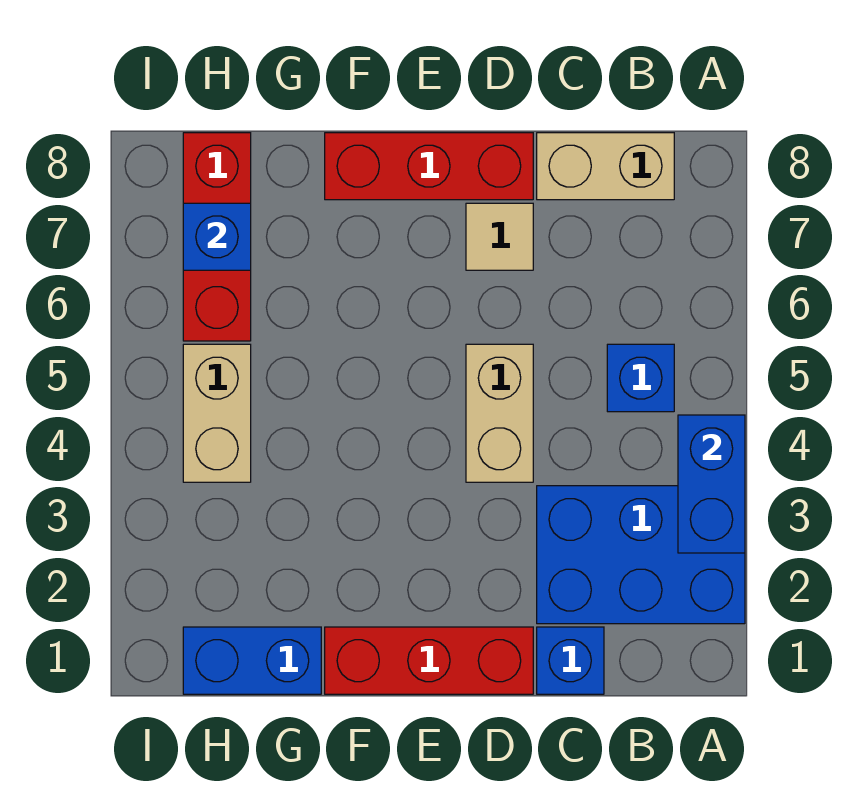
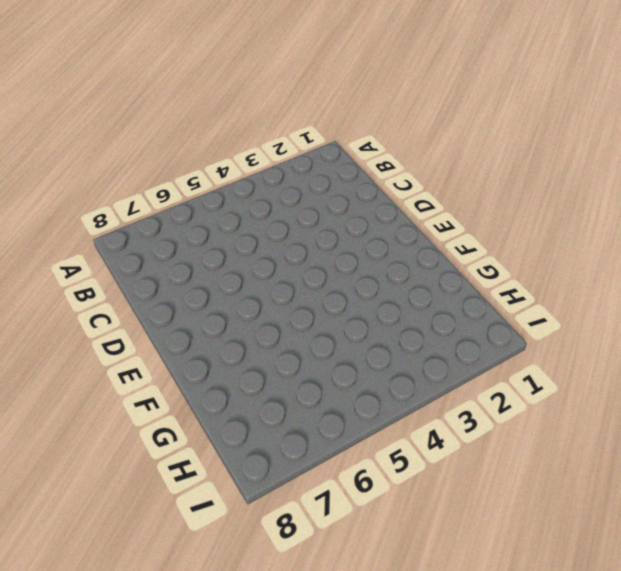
none -> blue brick A2:C3 level 1
none -> blue brick B5 level 1
none -> tan brick B8:C8 level 1

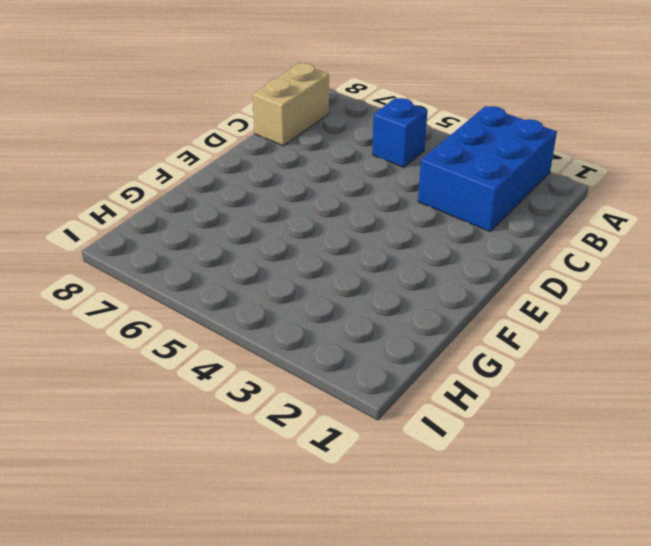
none -> blue brick C1 level 1
none -> red brick D1:F1 level 1
none -> tan brick D4:D5 level 1

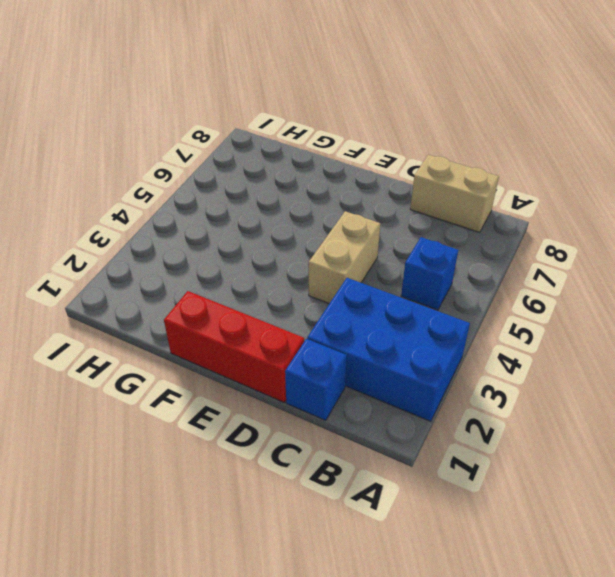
none -> tan tile D7 level 1
none -> red brick D8:F8 level 1
none -> blue brick G1:H1 level 1

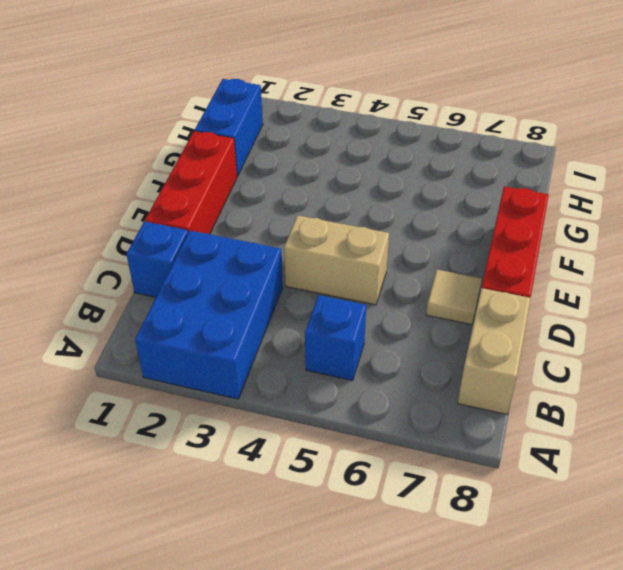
none -> tan brick H4:H5 level 1
none -> red brick H6:H8 level 1
none -> blue brick A3:A4 level 2

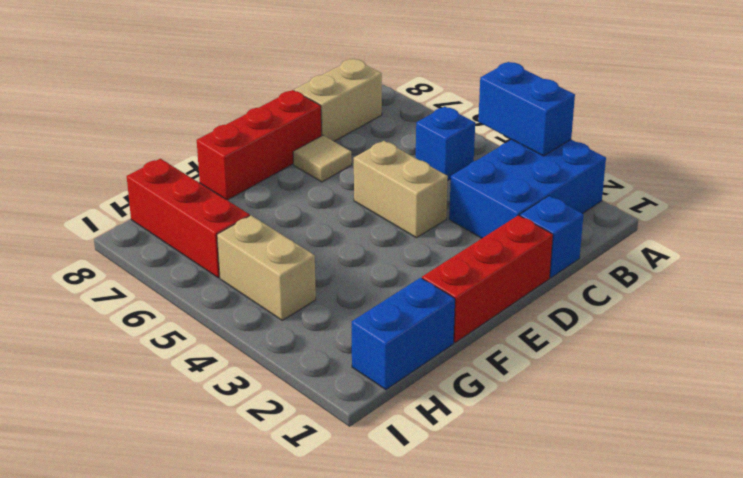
none -> blue brick H7 level 2

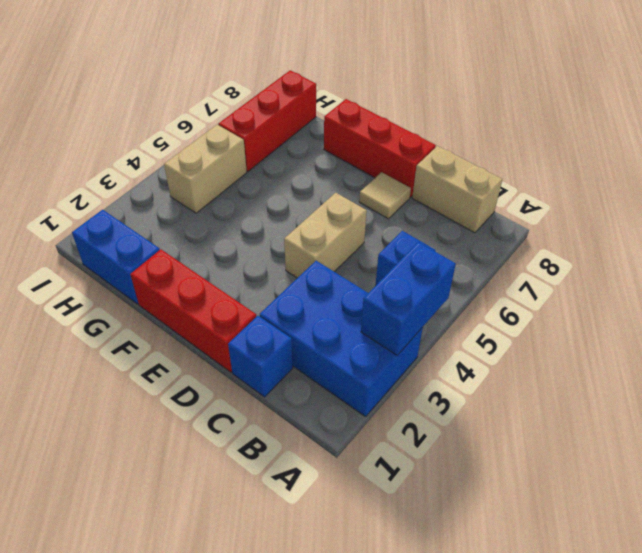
none -> blue brick H7 level 2

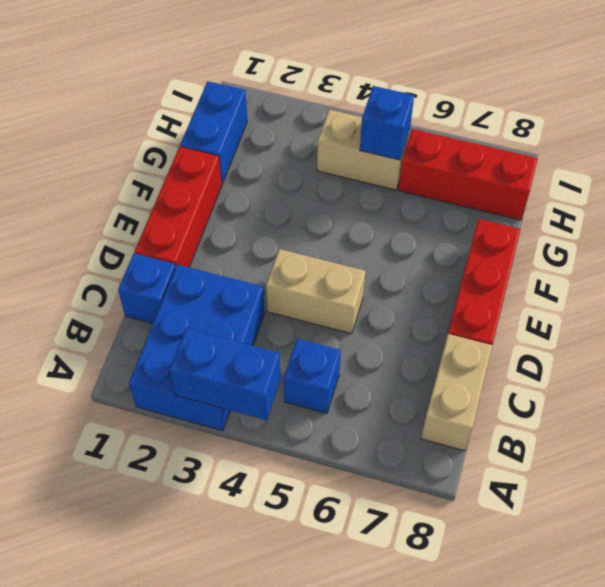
blue brick H5 level 2 -> blue brick H7 level 2
none -> tan tile D7 level 1

